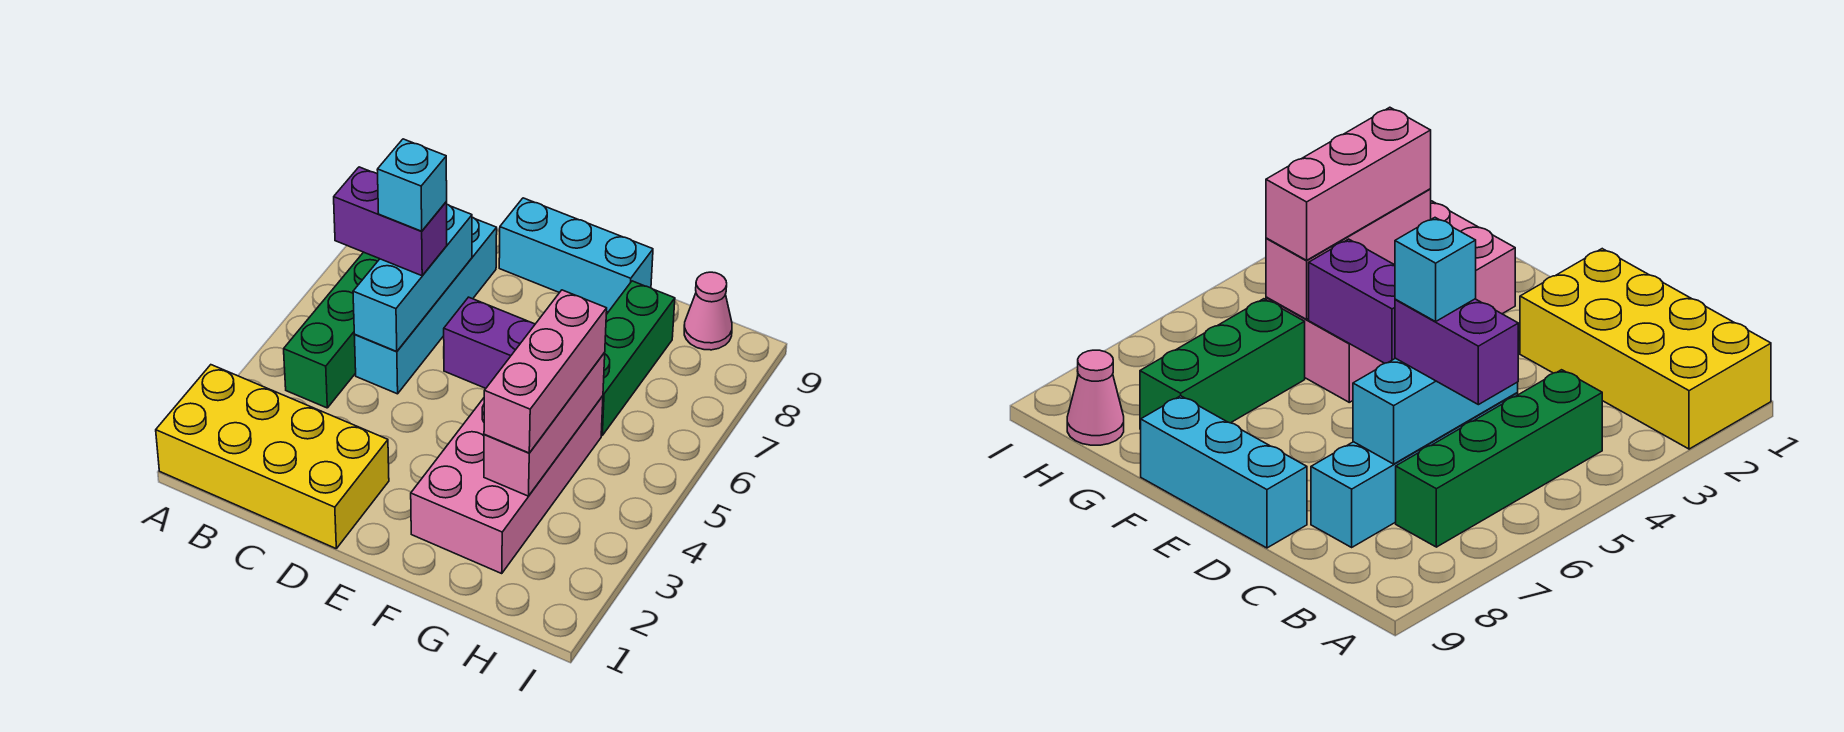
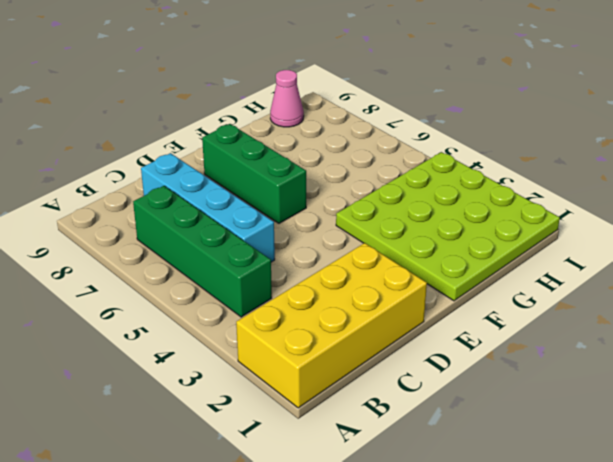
green brick E6:E8 level 1 -> green brick G6:G8 level 1
lime plate F1:I4 level 1 -> pink brick F2:G5 level 1
none -> cyan brick D9:F9 level 1
none -> cyan brick C5:C7 level 2
none -> purple brick E5:F5 level 2

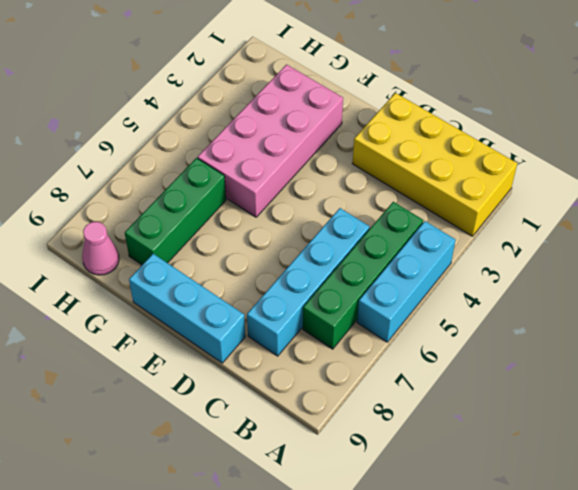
cyan brick A4:A6 level 1 -> cyan brick C5:C7 level 2
none -> purple brick E5:F5 level 2
none -> pink brick G3:G5 level 2
none -> purple brick B6:C6 level 3

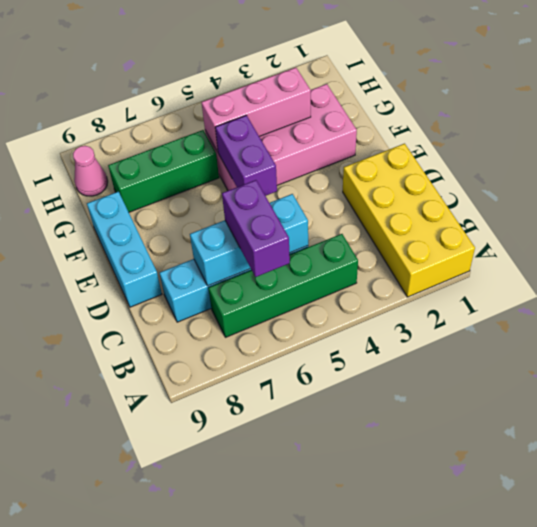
none -> pink brick G3:G5 level 3
none -> cyan brick C6 level 4

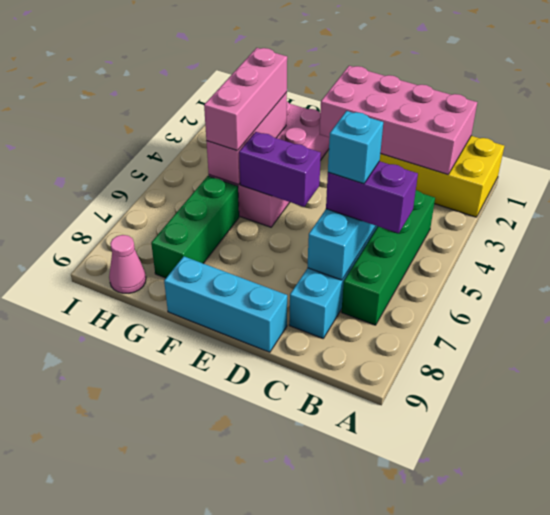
pink brick B1:E2 level 2 -> none

